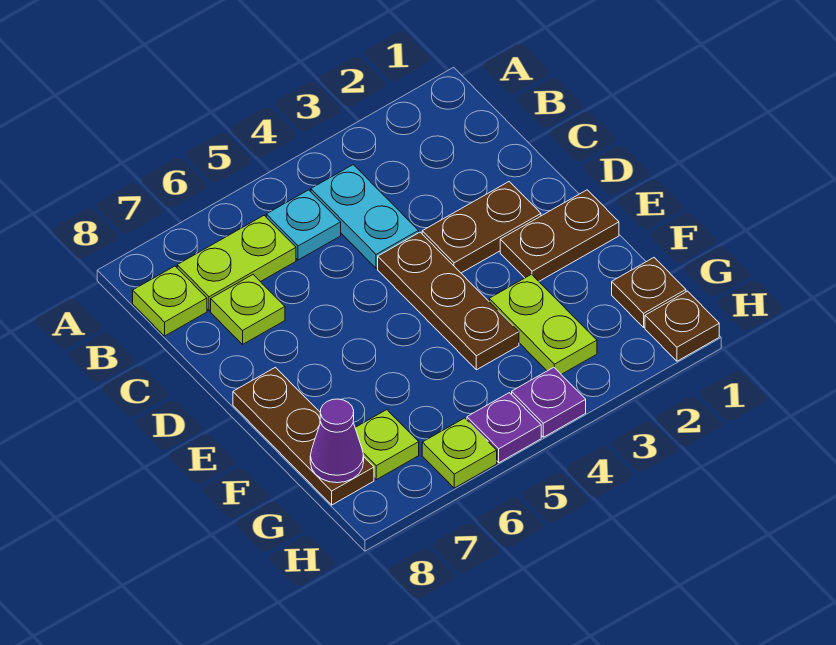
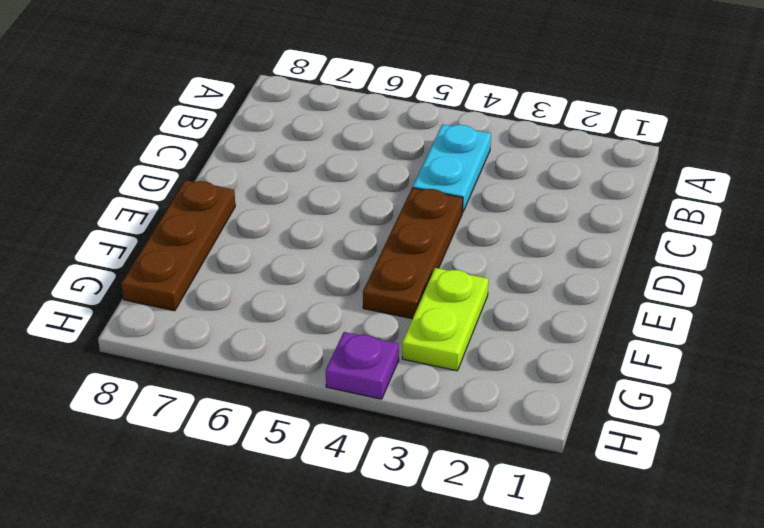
none -> cyan plate B5 level 1
none -> lime plate B6:B7 level 1
none -> lime plate B8 level 1

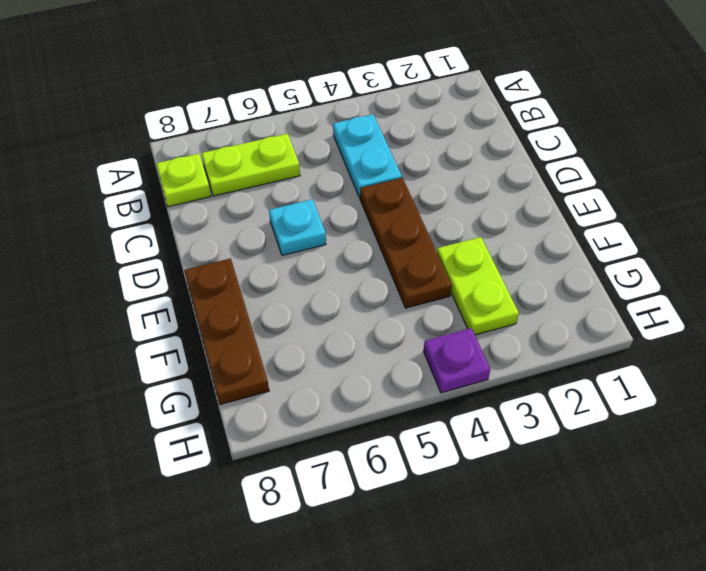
cyan plate D6 level 1 -> cyan plate B5 level 1
none -> lime plate C7 level 1
none -> brown plate D2:D3 level 1
none -> brown plate E1:E2 level 1

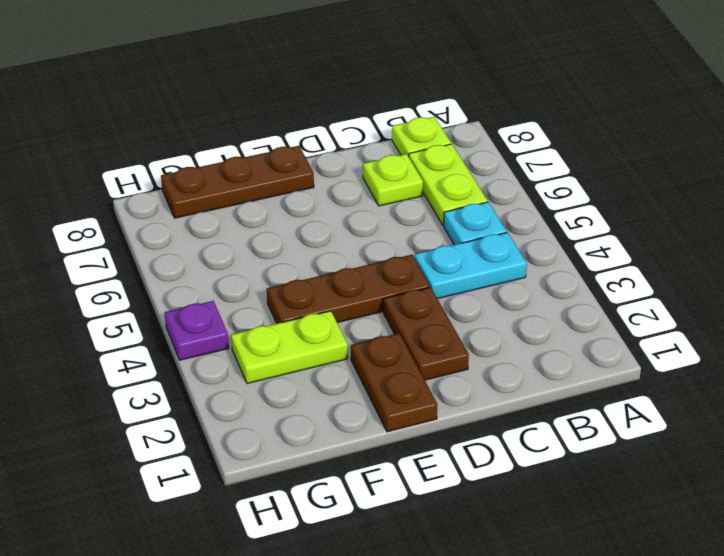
none -> brown plate G1 level 1
none -> lime plate G7 level 1
none -> brown plate H1 level 1

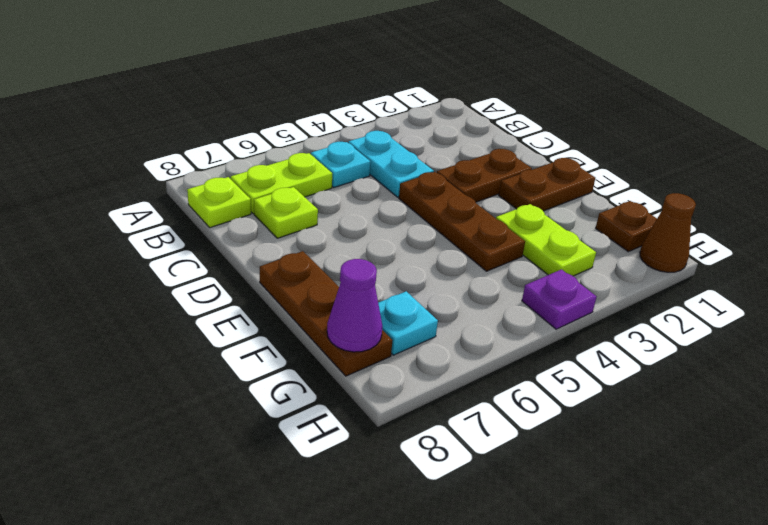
cyan plate G7 level 1 -> lime plate G7 level 1
brown cone H1 level 1 -> brown plate H1 level 1
none -> purple plate H5 level 1
none -> lime plate H6 level 1

